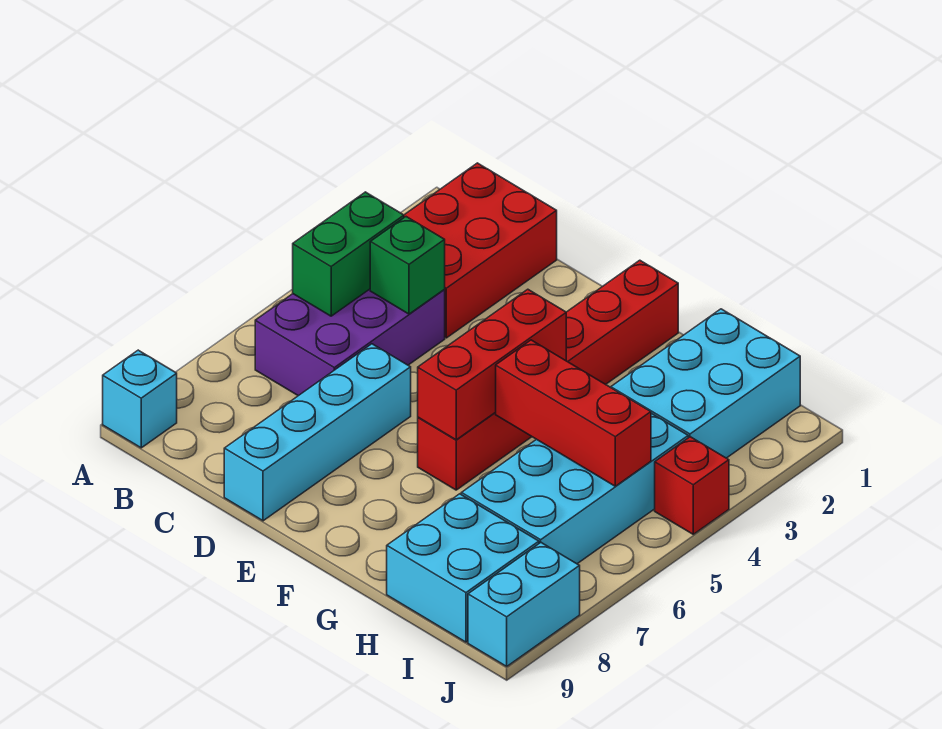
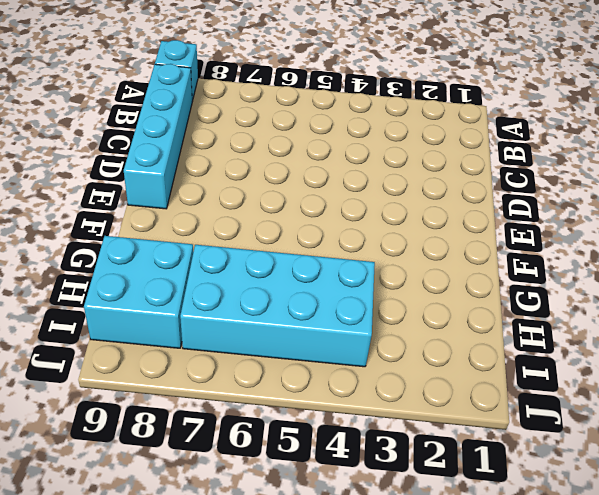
cyan brick B9:E9 level 1 -> cyan brick D6:D9 level 1
none -> red brick B1:C3 level 1
none -> purple brick B4:C6 level 1
none -> red brick F1:F6 level 1

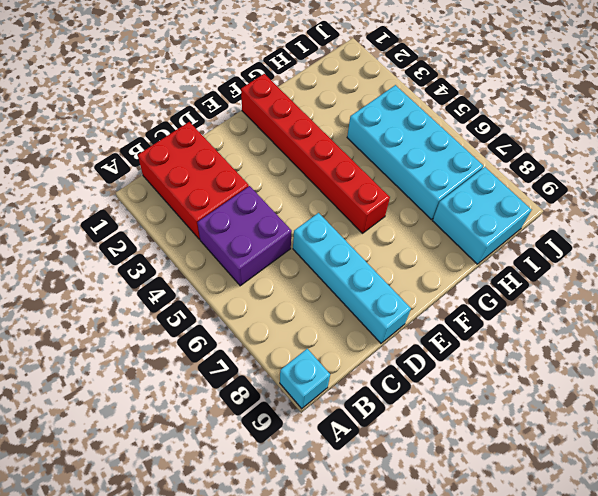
purple brick B4:C5 level 1 -> purple brick B4:C6 level 1
none -> cyan brick H1:I3 level 1
none -> red brick J4 level 1
none -> cyan brick J8:J9 level 1

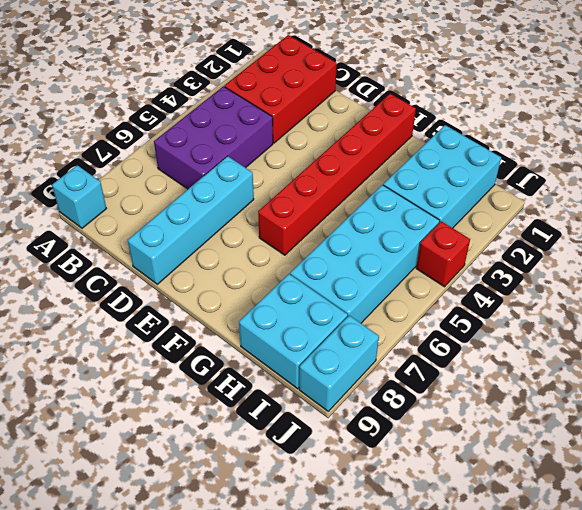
none -> green brick B4:B5 level 2
none -> green brick C4 level 2
none -> red brick F4:F6 level 2

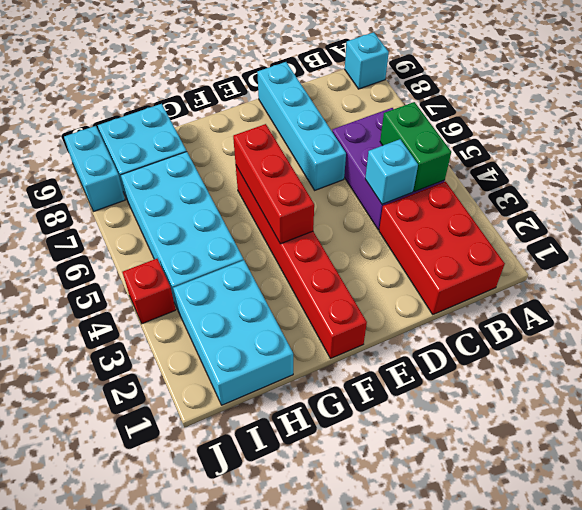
cyan brick C4 level 2 -> green brick C4 level 2
none -> red brick G5:I5 level 2

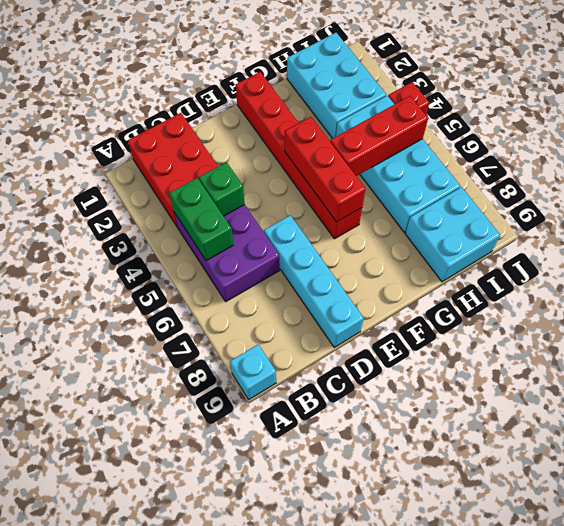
none -> cyan brick J8:J9 level 1

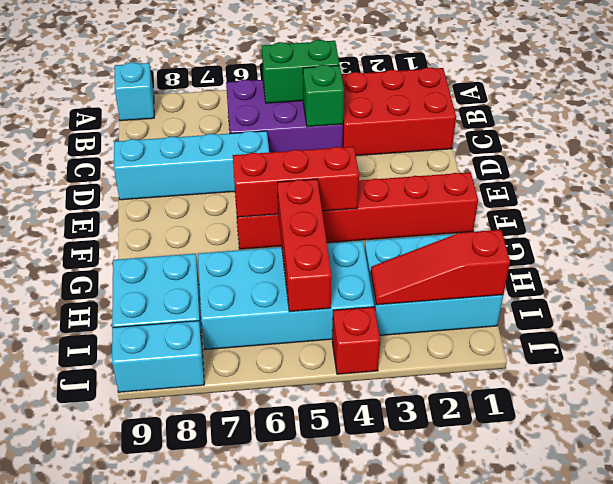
red slope I1:I3 level 2 top 1 -> none

